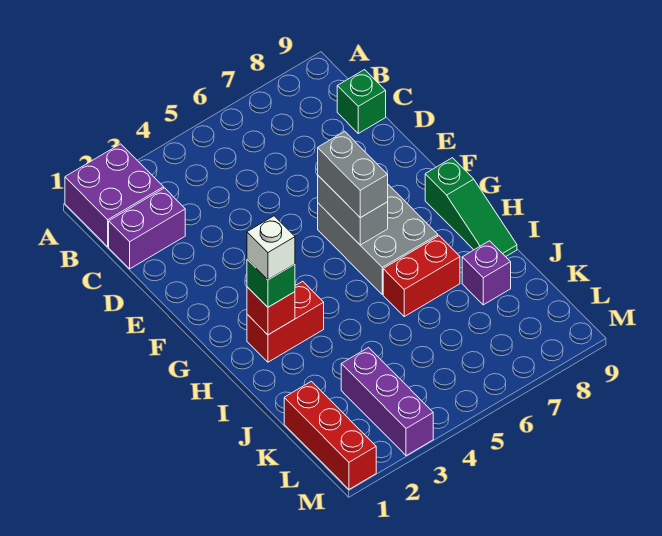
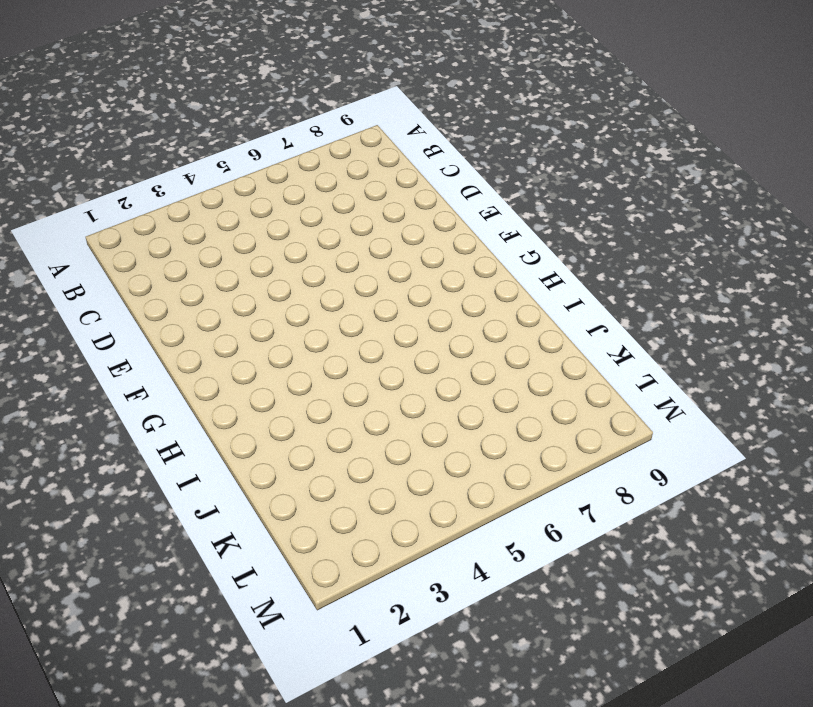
none -> purple brick A1:B2 level 1
none -> purple brick C1:C2 level 1
none -> green brick C9 level 1

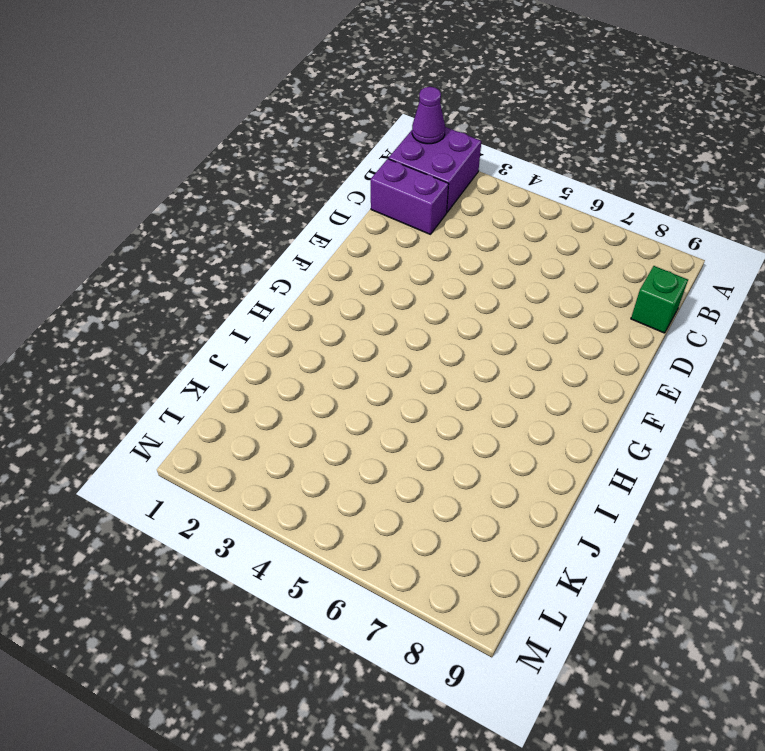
purple cone A1 level 2 -> none
none -> grey brick F6:H7 level 1
none -> green slope G9:I9 level 1 top G
none -> red brick H2:H3 level 1

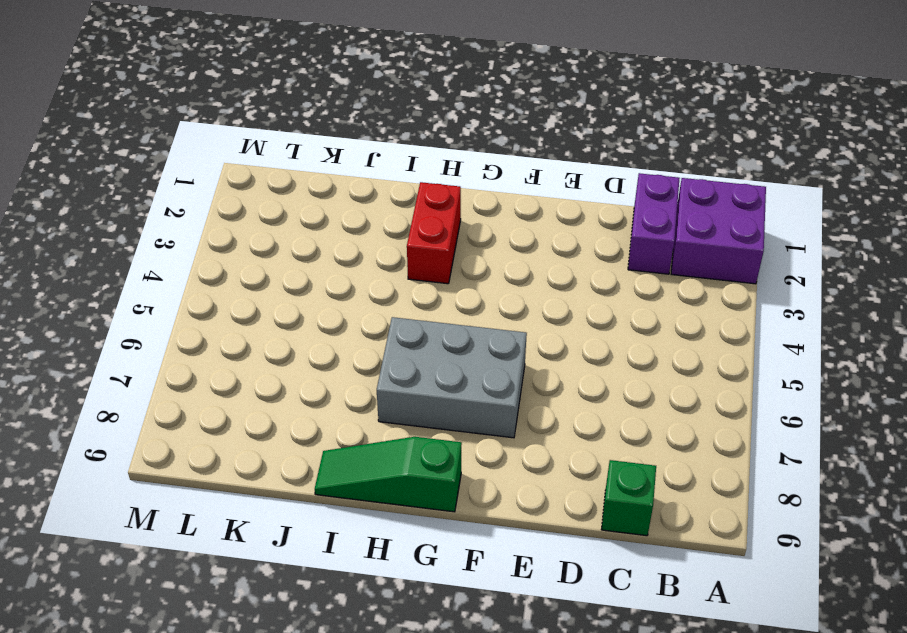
none -> red brick I6:I7 level 1
none -> purple brick J8 level 1
none -> red brick K1:M1 level 1

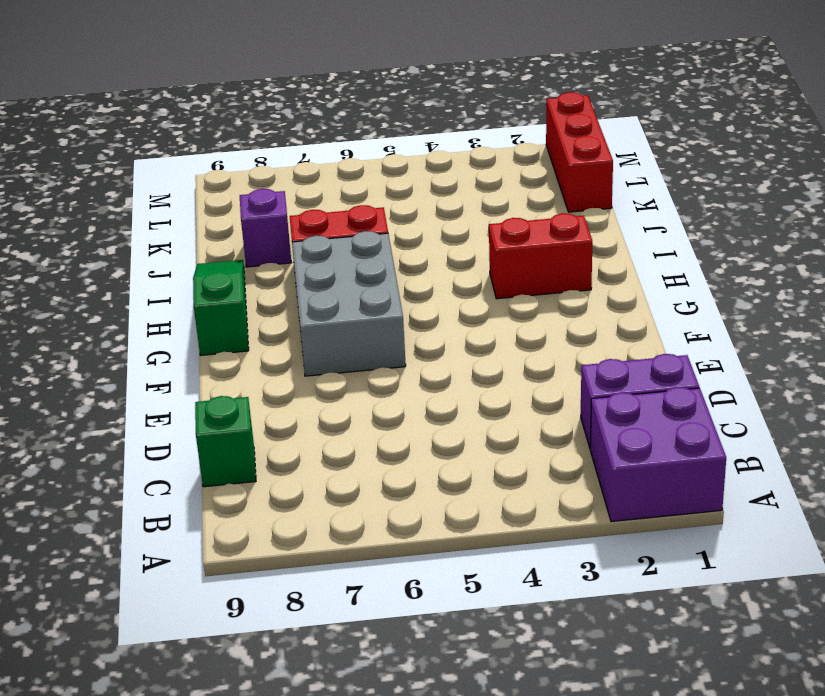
none -> purple brick K3:M3 level 1
none -> grey brick F6:G6 level 2
none -> red brick H2 level 2

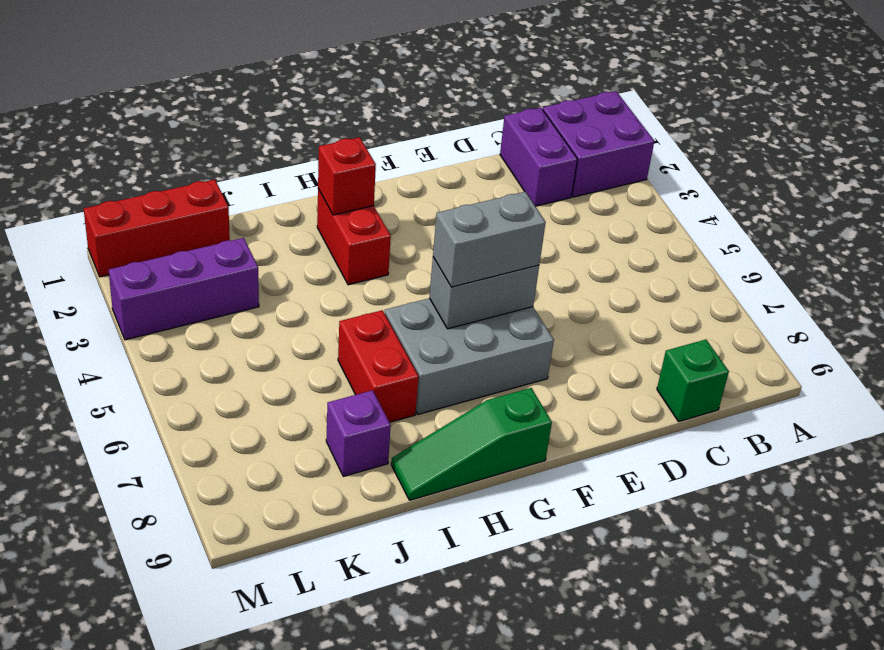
none -> green brick H2 level 3
none -> white brick H2 level 4

